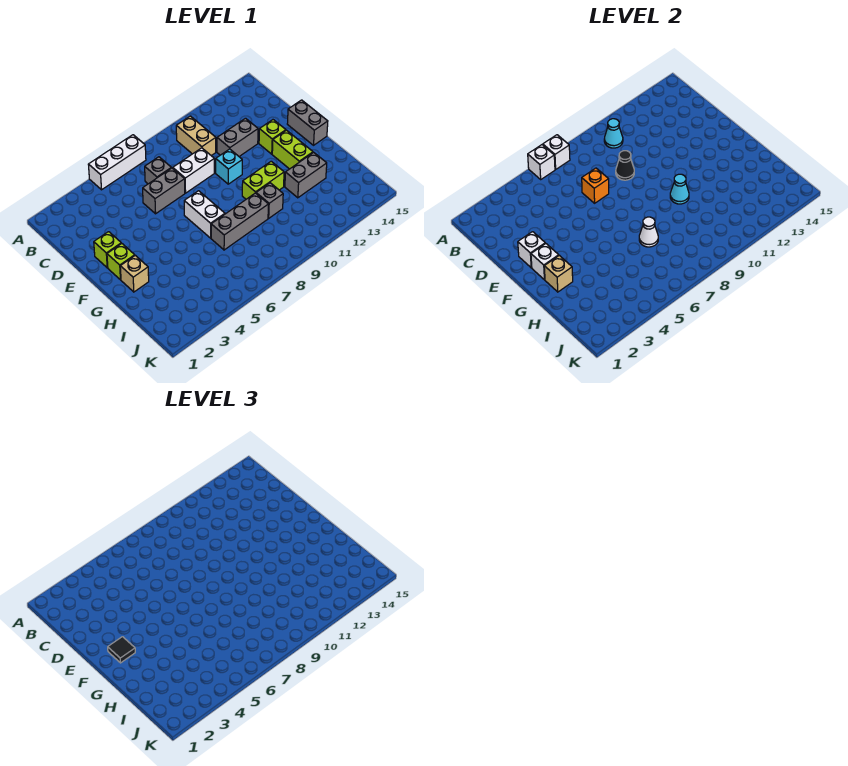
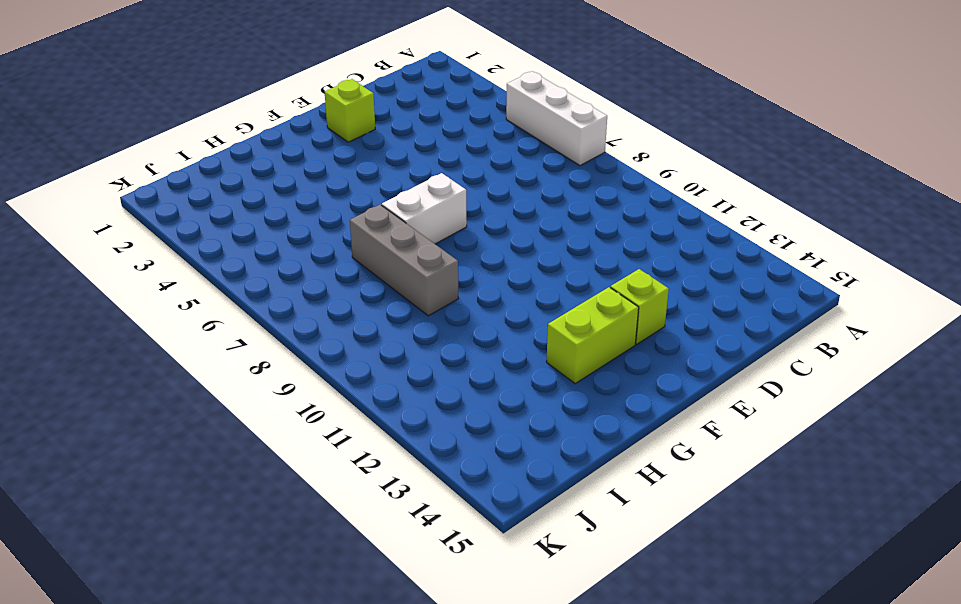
none -> tan brick B10:C10 level 1
none -> grey brick C7 level 1
none -> grey brick D6:D7 level 1

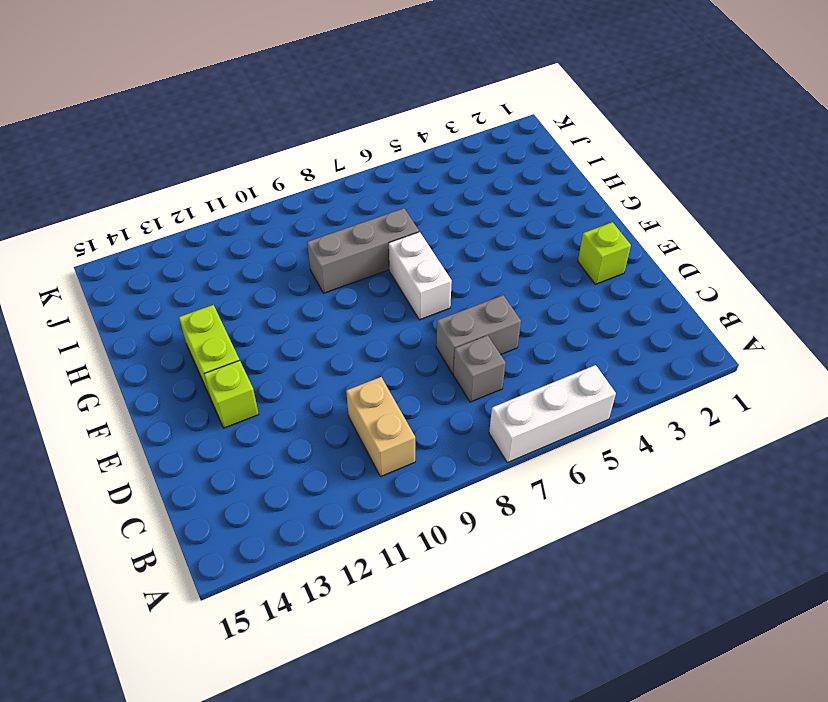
none -> white brick D8:D9 level 1
none -> grey brick D11:D12 level 1
none -> cyan brick E10 level 1

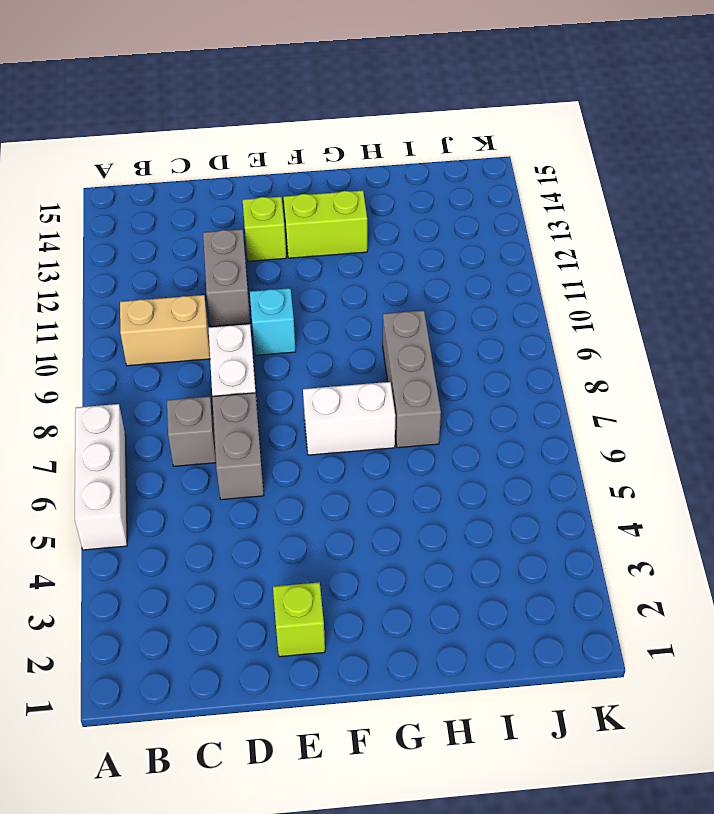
none -> grey brick E15:F15 level 1
none -> lime brick F2 level 1
none -> tan brick G2 level 1

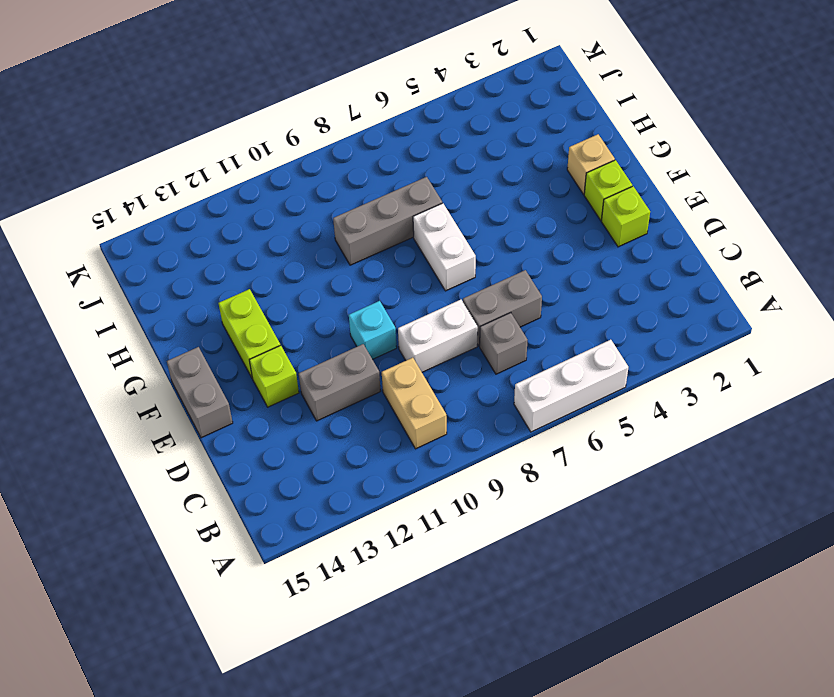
none -> lime brick G10:G11 level 1
none -> grey brick H10 level 1
none -> grey brick H12:H13 level 1

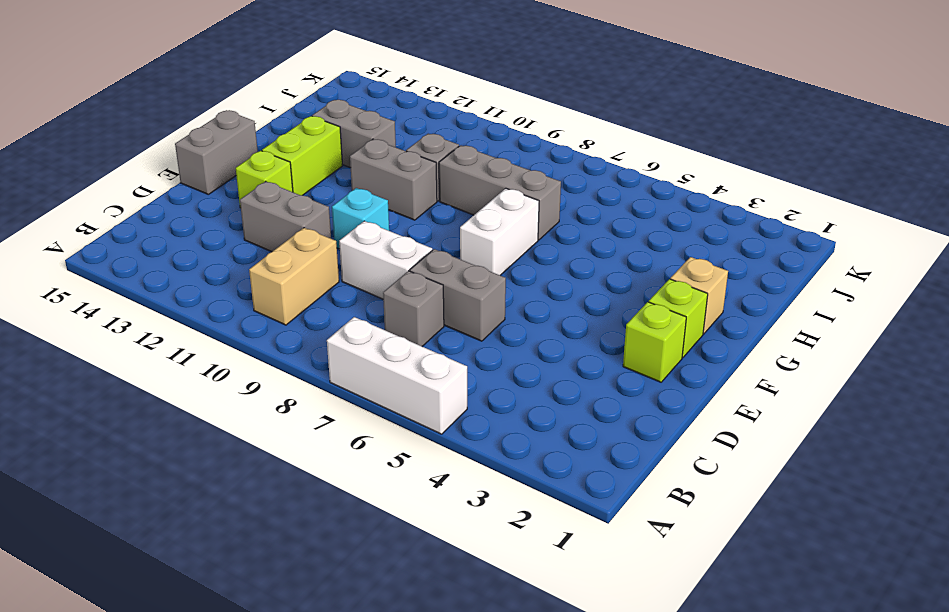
grey brick G10:G11 level 1 -> lime brick G10:G11 level 1
none -> white brick A6 level 2
none -> white brick A7 level 2
none -> cyan cone B10 level 2

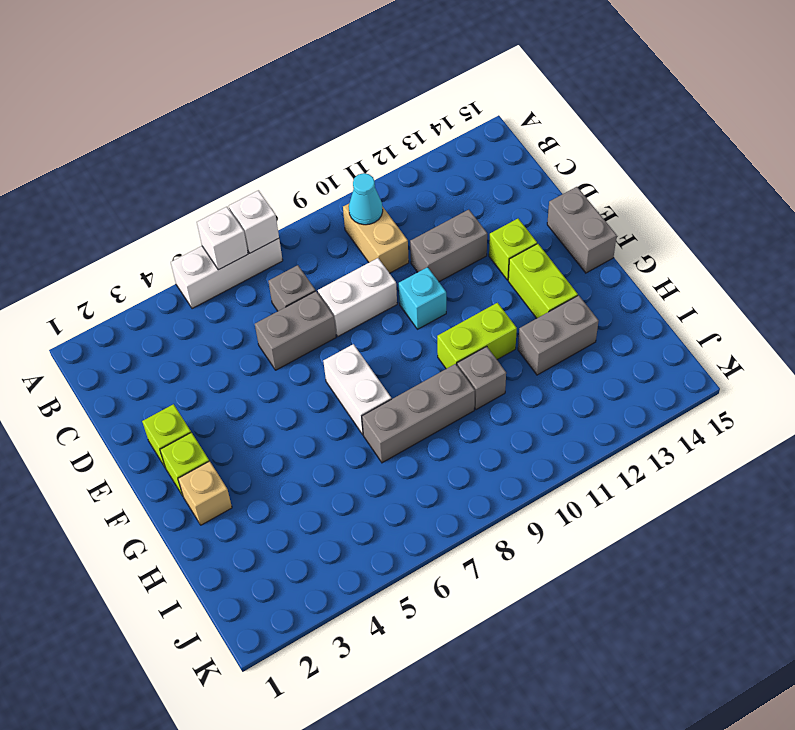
none -> orange brick D7 level 2
none -> black cone D9 level 2
none -> white brick E2 level 2

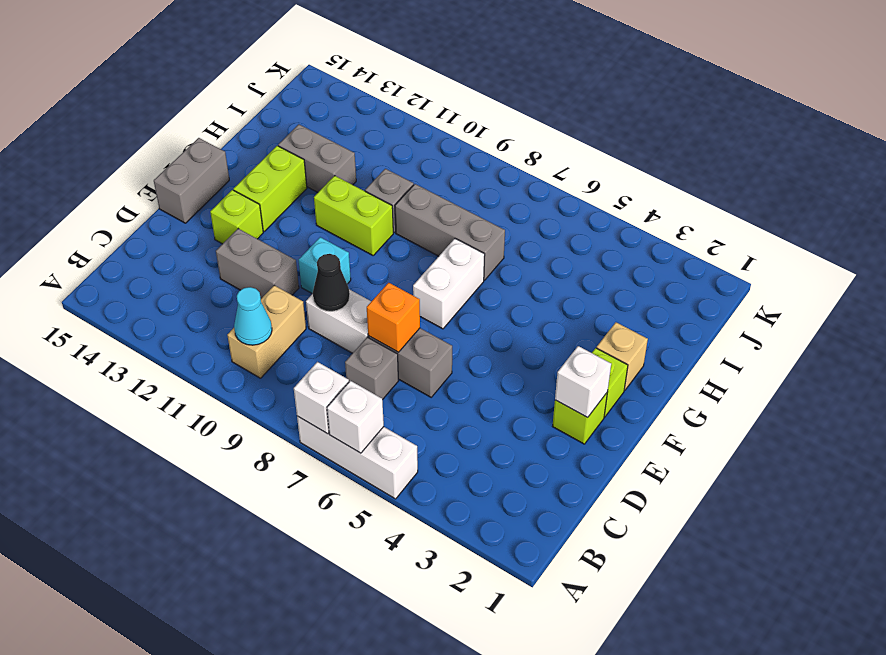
none -> white brick F2 level 2
none -> tan brick G2 level 2
none -> cyan cone G10 level 2

